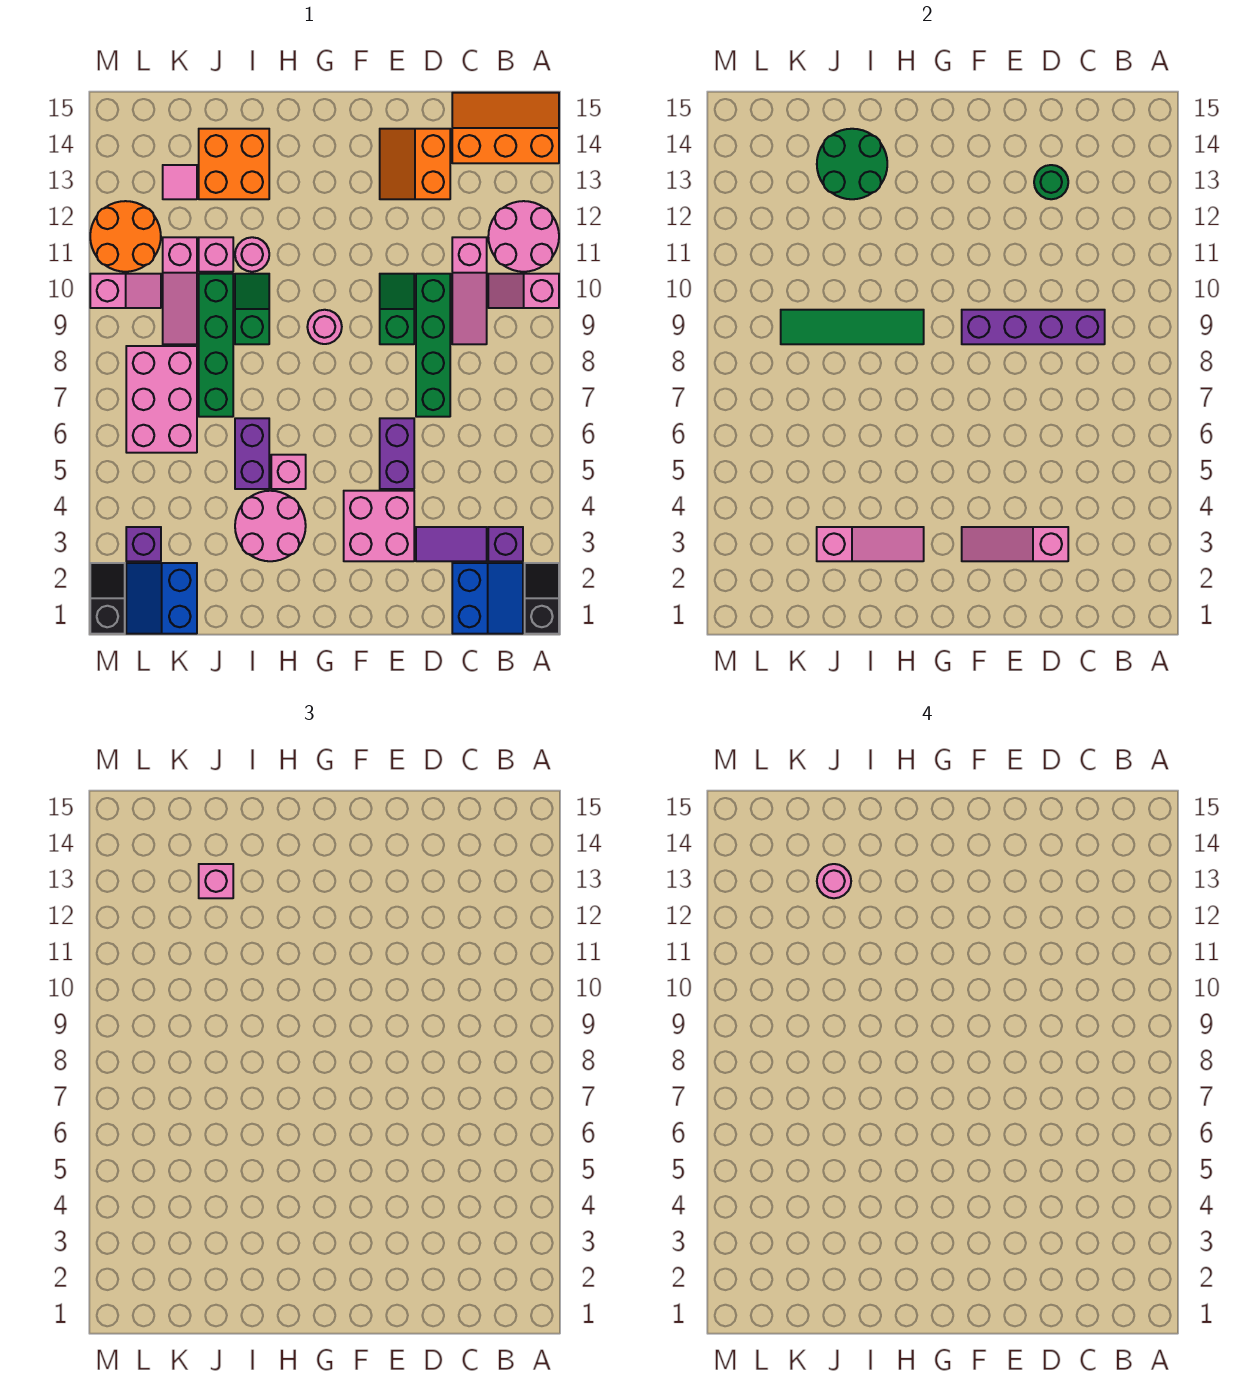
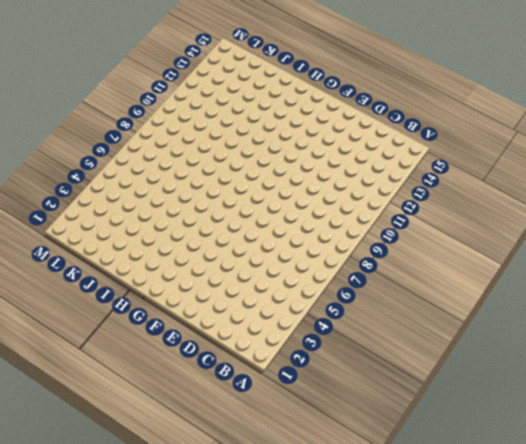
none -> black slope A1:A2 level 1 top 1
none -> pink slope A10:B10 level 1 top A
none -> pink round brick A11:B12 level 1
none -> orange slope A14:C15 level 1 top 14

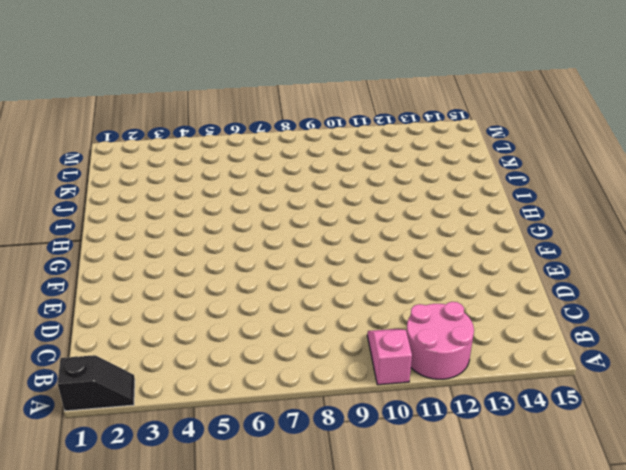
none -> orange slope A14:C15 level 1 top 14
none -> blue slope B1:C2 level 1 top C
none -> purple brick B3 level 1
none -> purple tile C3:D3 level 1

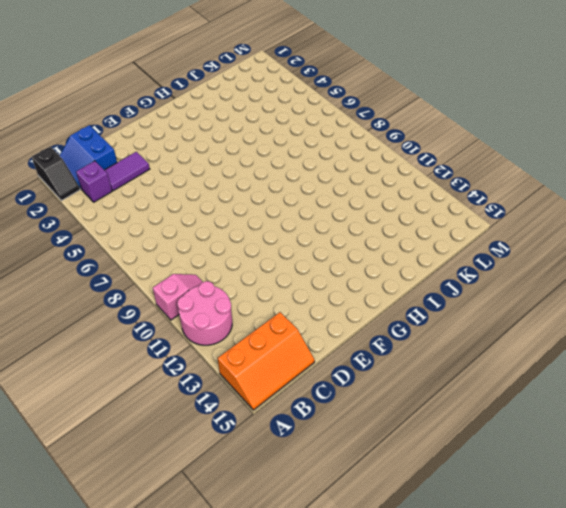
none -> pink slope C9:C11 level 1 top 11
none -> green brick D7:D10 level 1
none -> orange slope D13:E14 level 1 top D
none -> pink brick E3:F4 level 1

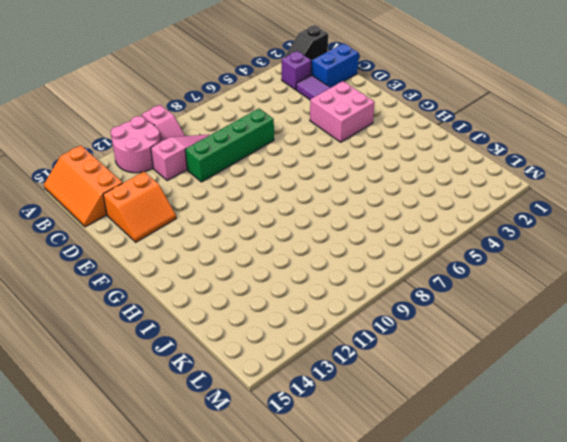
none -> purple brick E5:E6 level 1
none -> green slope E9:E10 level 1 top 9
none -> pink round brick G9 level 1
none -> pink round brick H3:I4 level 1

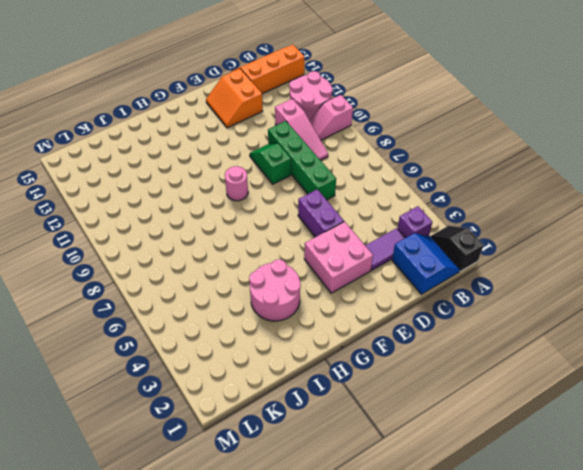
none -> pink brick H5 level 1
none -> purple brick I5:I6 level 1
none -> green slope I9:I10 level 1 top 9
none -> pink round brick I11 level 1

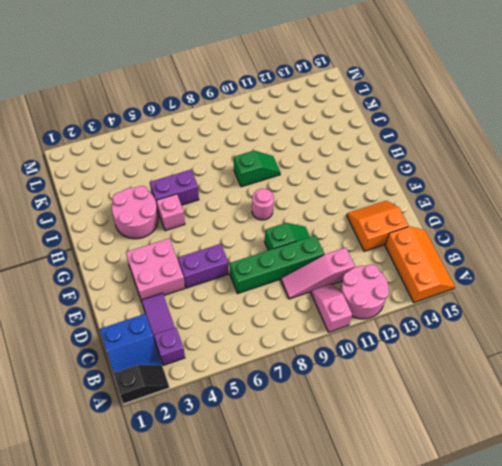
none -> pink round brick I11 level 1
none -> orange brick I13:J14 level 1
none -> green brick J7:J10 level 1
none -> pink brick J11 level 1

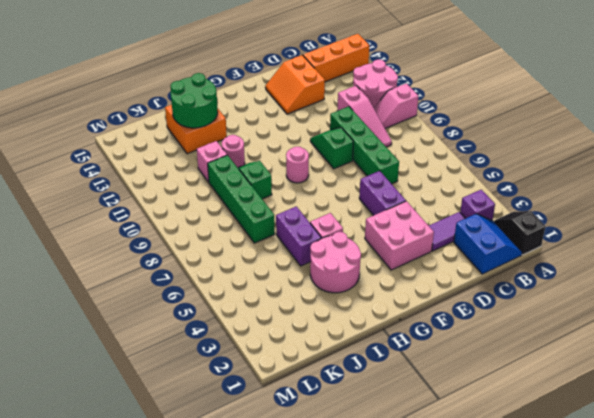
none -> blue slope K1:L2 level 1 top K
none -> pink brick K6:L8 level 1
none -> pink slope K9:K11 level 1 top 11
none -> pink tile K13 level 1

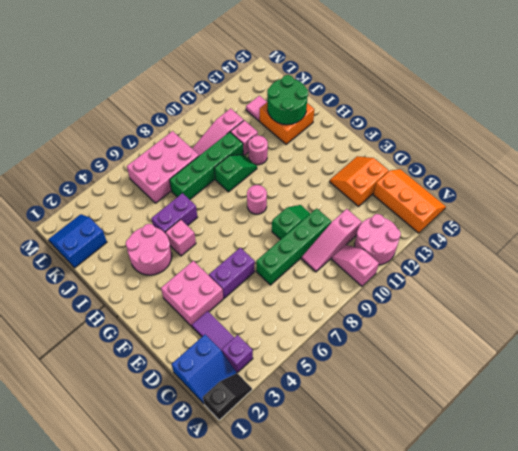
none -> purple brick L3 level 1
none -> pink slope L10:M10 level 1 top M
none -> orange round brick L11:M12 level 1
none -> black slope M1:M2 level 1 top 1

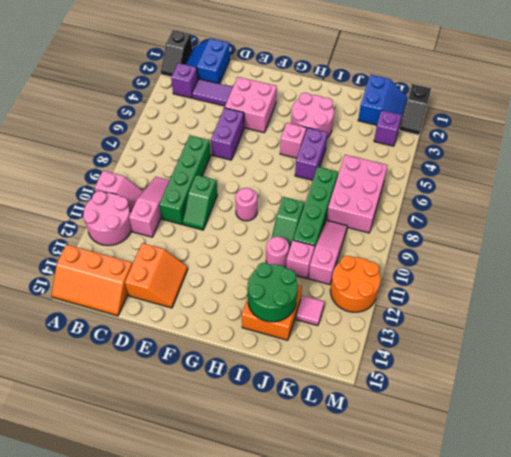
none -> pink slope L10:M10 level 1 top M
none -> purple brick C9:F9 level 2
none -> pink slope D3:F3 level 2 top D
none -> green round brick D13 level 2

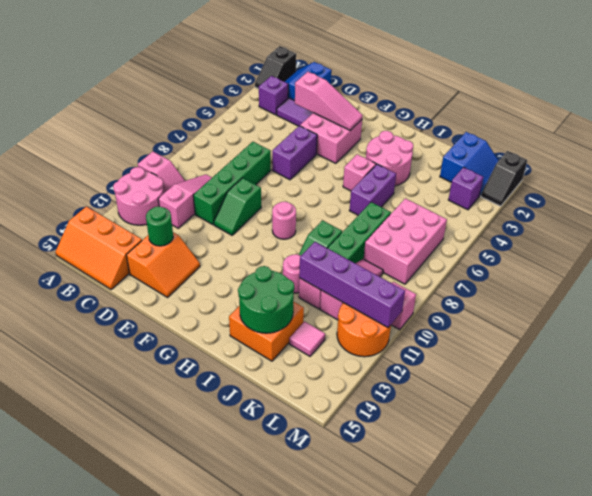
purple brick J11:M11 level 2 -> purple brick C9:F9 level 2
none -> pink slope H3:J3 level 2 top J
none -> green tile H9:K9 level 2
none -> pink brick J13 level 3
none -> pink round brick J13 level 4

